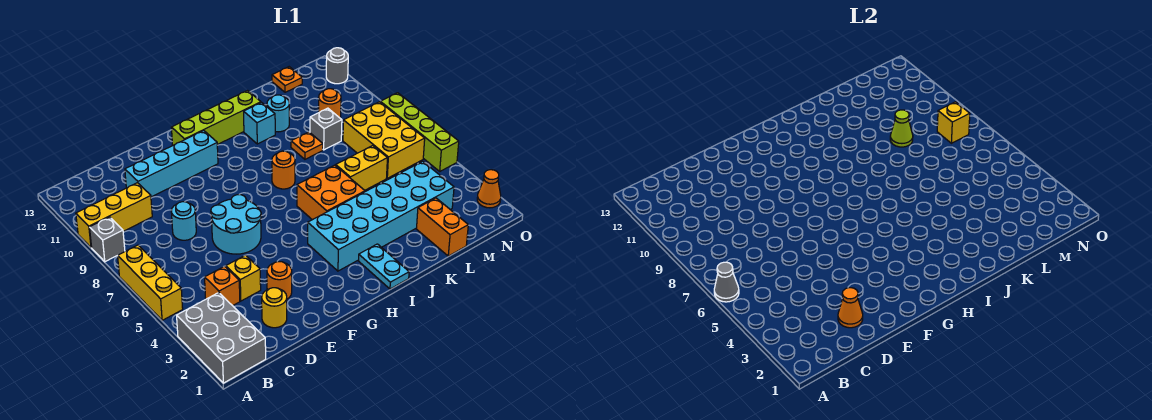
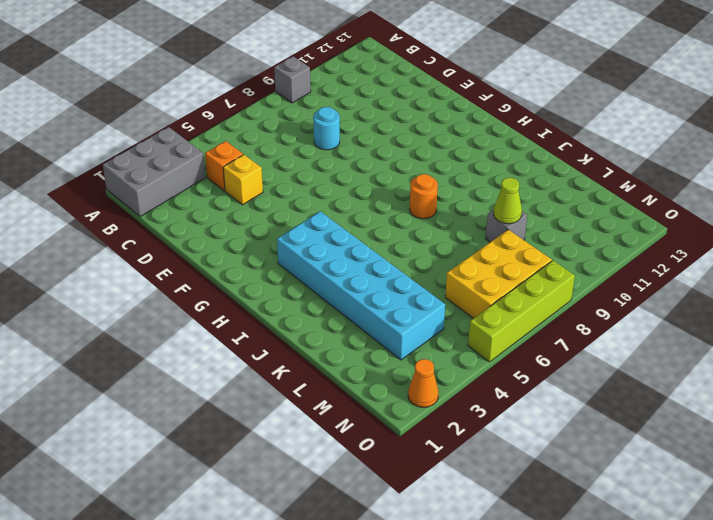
none -> yellow brick A5:A7 level 1
none -> yellow brick A10:C10 level 1
none -> yellow round brick D2 level 1
none -> cyan brick D11:G11 level 1

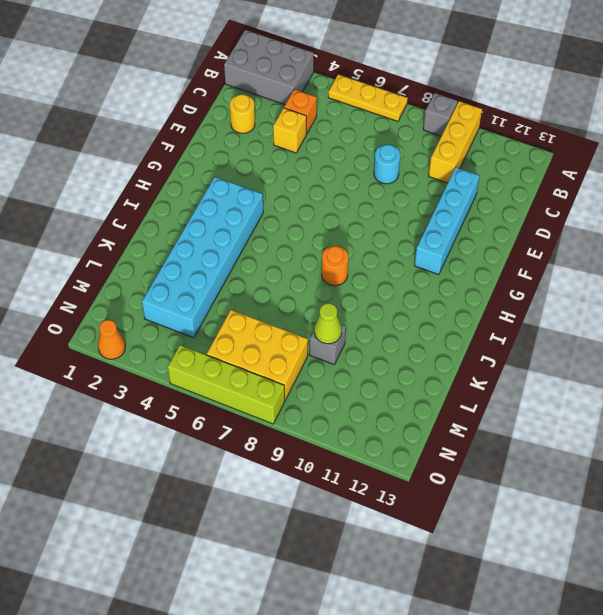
yellow plate A5:A7 level 1 -> yellow brick A5:A7 level 1
none -> orange round brick E3 level 1
none -> cyan round brick E6:F7 level 1
none -> lime brick G12:J12 level 1
none -> cyan plate I1:I2 level 1

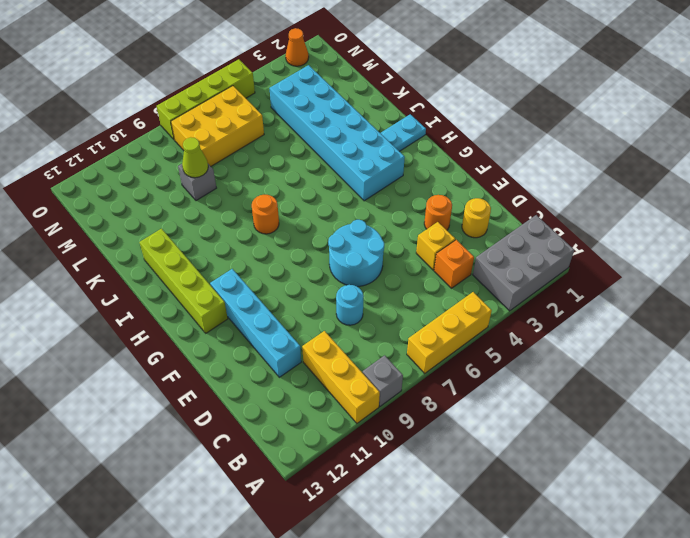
none -> orange brick I5:J6 level 1
none -> cyan brick J11 level 1
none -> yellow brick K6:L6 level 1
none -> orange plate K9 level 1

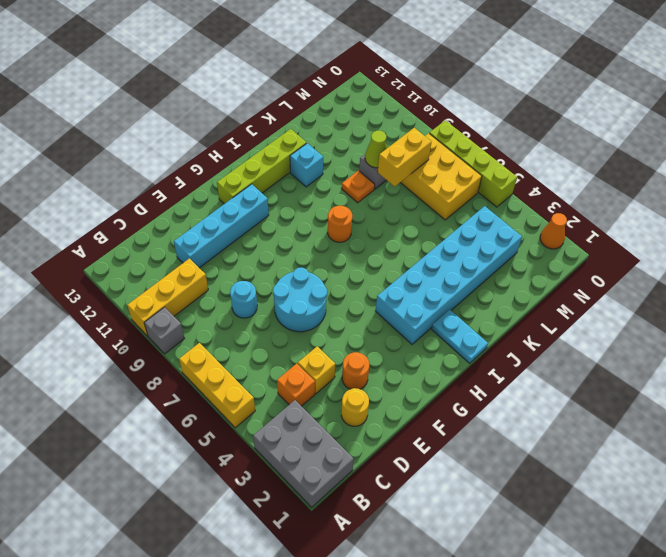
yellow brick L8:M8 level 2 -> yellow brick K6:L6 level 1
none -> orange brick I5:J6 level 1
none -> cyan round brick K11 level 1
none -> orange brick L1:L2 level 1
none -> orange round brick M10 level 1

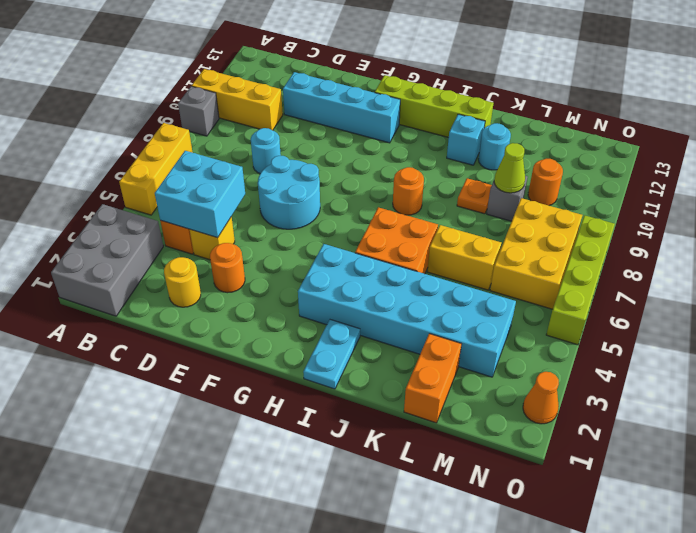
cyan brick C4:D5 level 2 -> none
none -> orange plate M13 level 1
none -> grey round brick O12 level 1
none -> grey cone A6 level 2
none -> orange cone D2 level 2

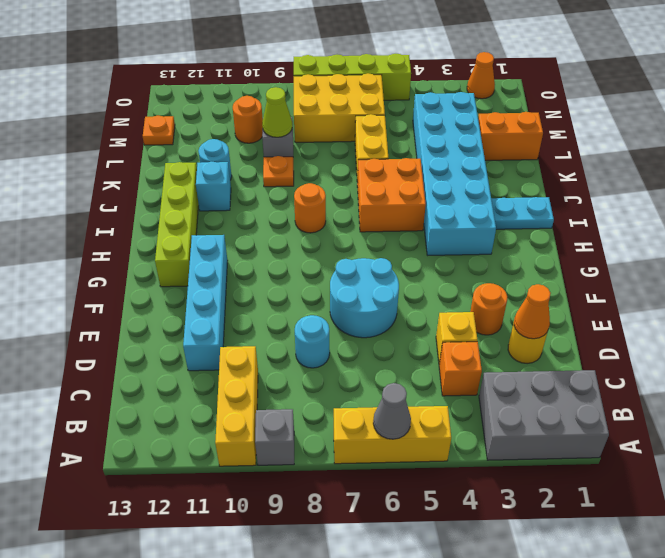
none -> grey round brick O12 level 1
none -> yellow brick N8 level 2

